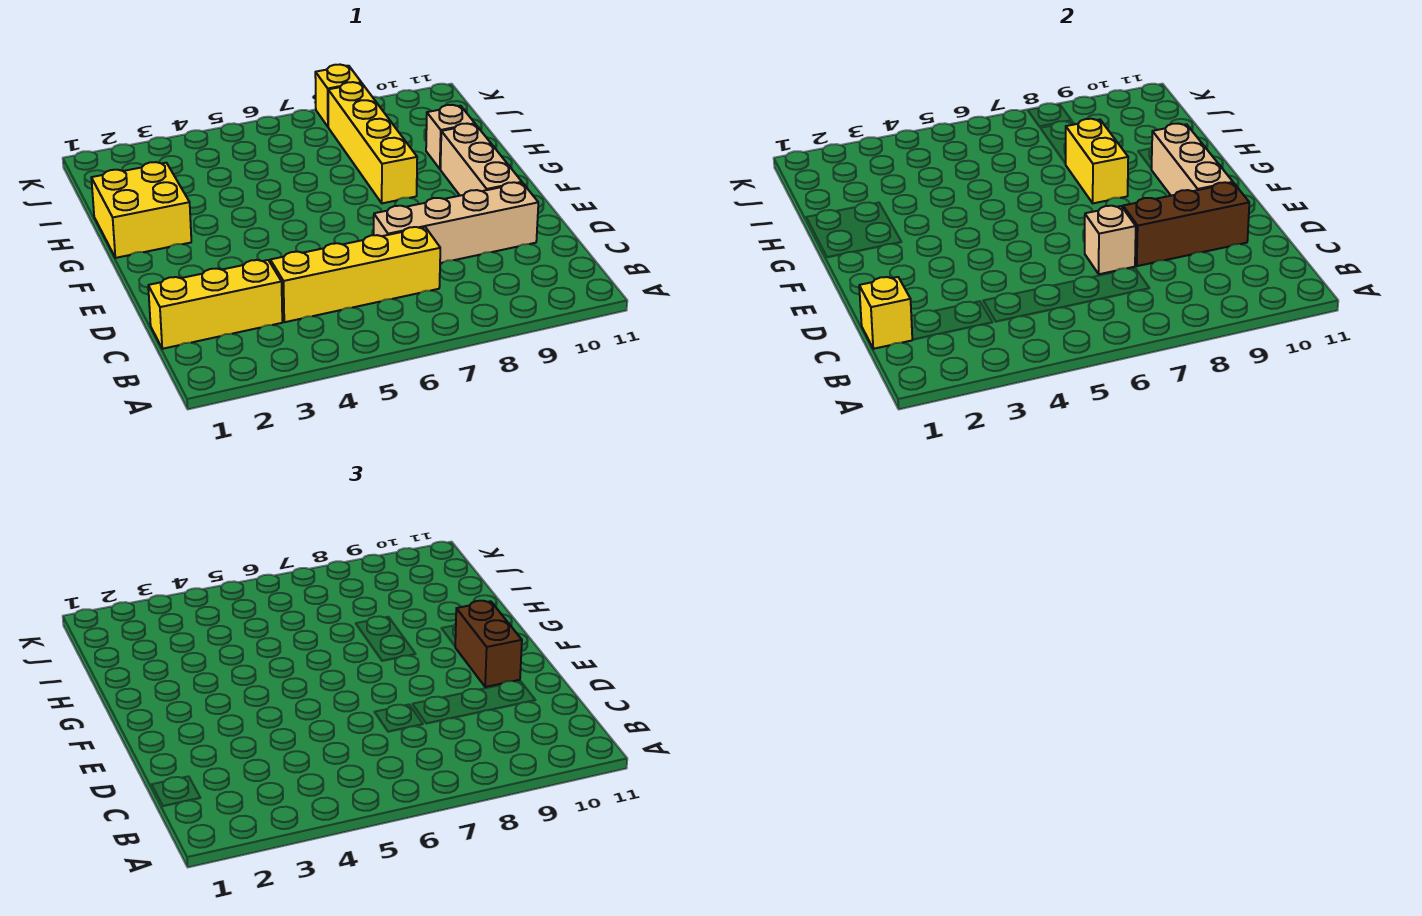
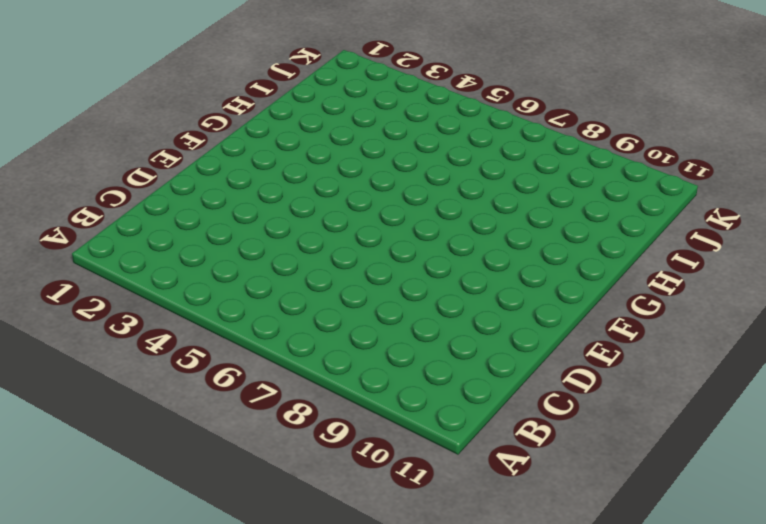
none -> yellow brick C1:C3 level 1
none -> yellow brick C4:C7 level 1
none -> tan brick D7:D10 level 1

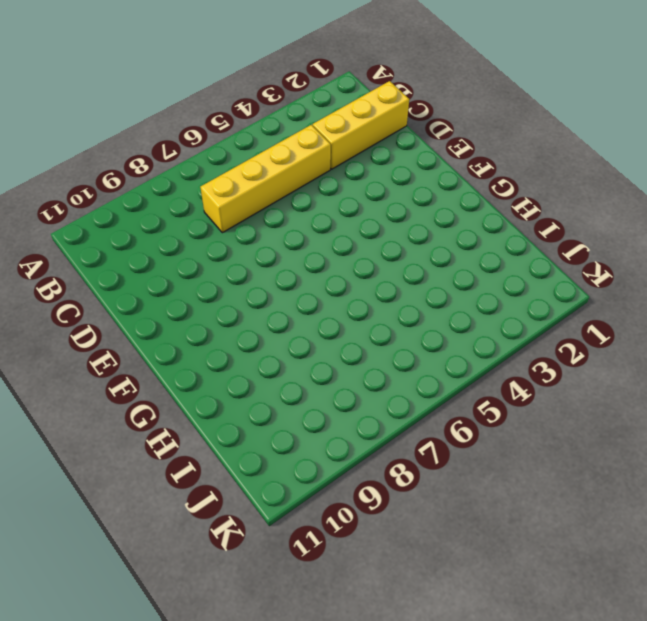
none -> tan brick D7:D10 level 1
none -> tan brick E10:G10 level 1
none -> yellow brick G1:H2 level 1

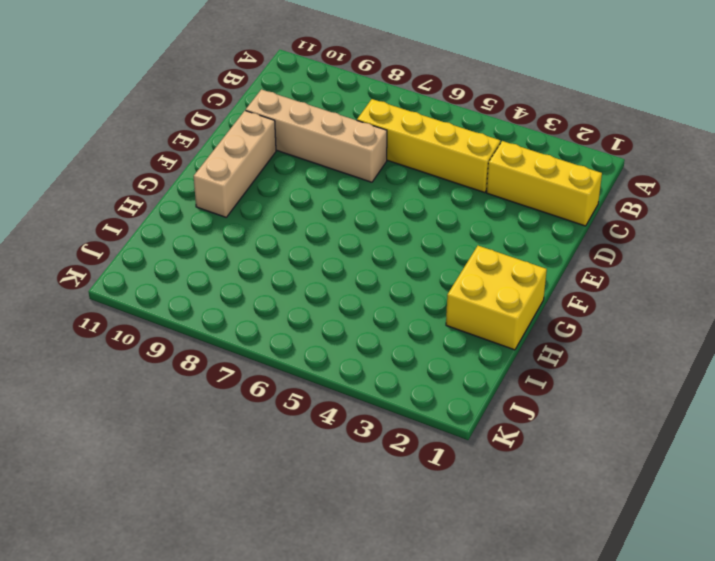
none -> yellow brick G8:J8 level 1
none -> tan brick H10 level 1
none -> yellow brick K8 level 1

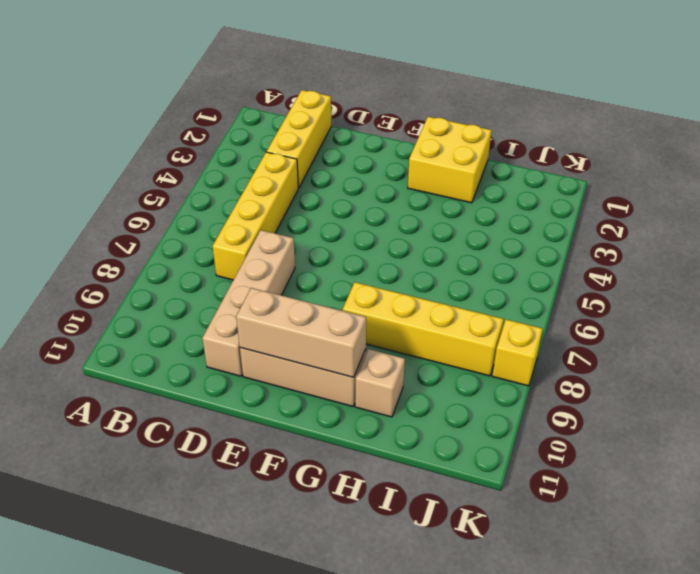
none -> yellow brick C1 level 2
none -> tan brick D7 level 2
none -> brown brick D8:D10 level 2

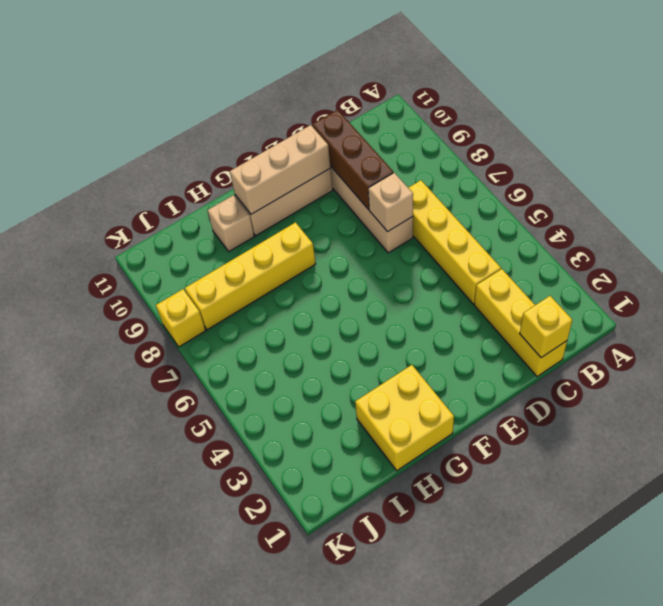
none -> yellow brick G8:H8 level 2
none -> brown brick E10:F10 level 3

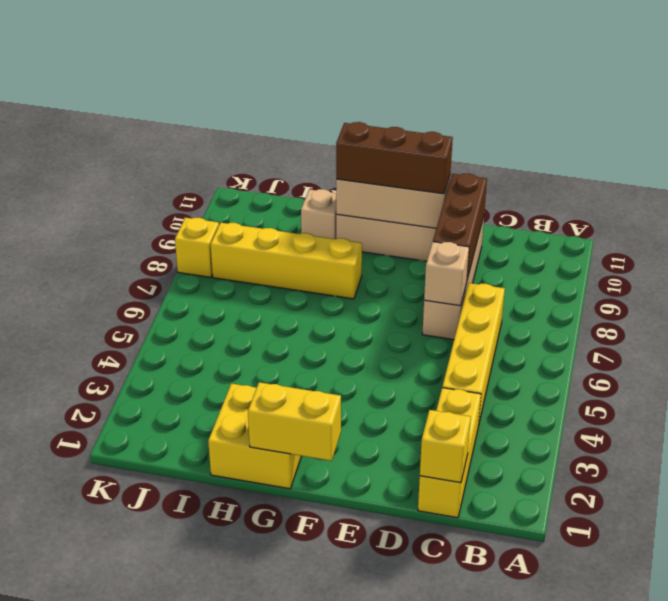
brown brick E10:G10 level 3 -> brown brick E10:F10 level 3
yellow brick F1:G1 level 2 -> yellow brick G8:H8 level 2

